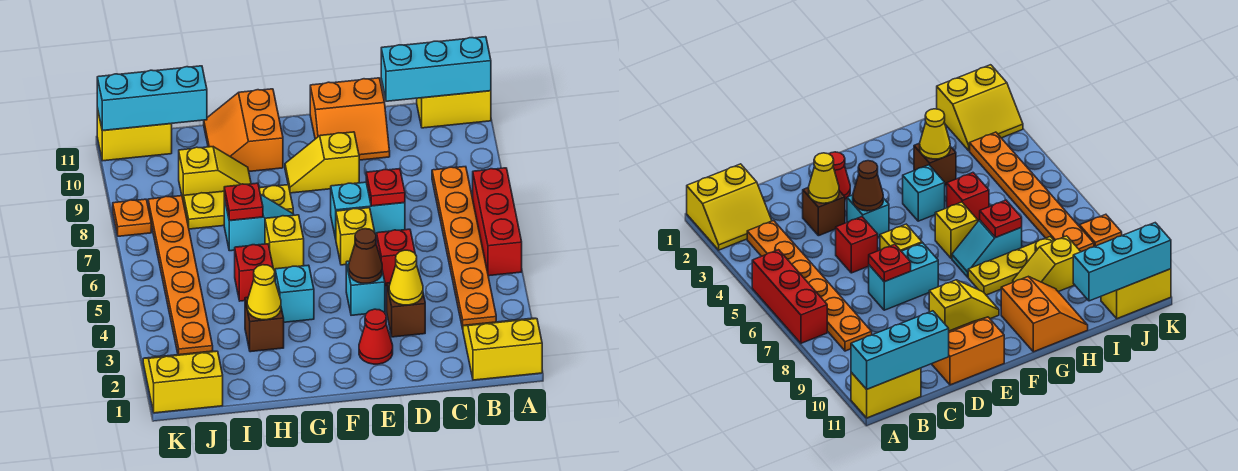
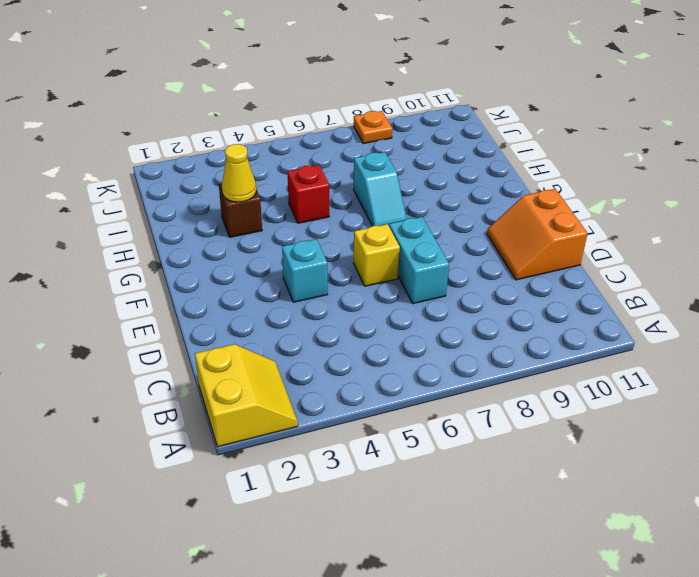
none -> red brick A5:A7 level 1
none -> yellow brick A11:B11 level 1
none -> orange plate B3:B8 level 1
none -> brown brick D3 level 1

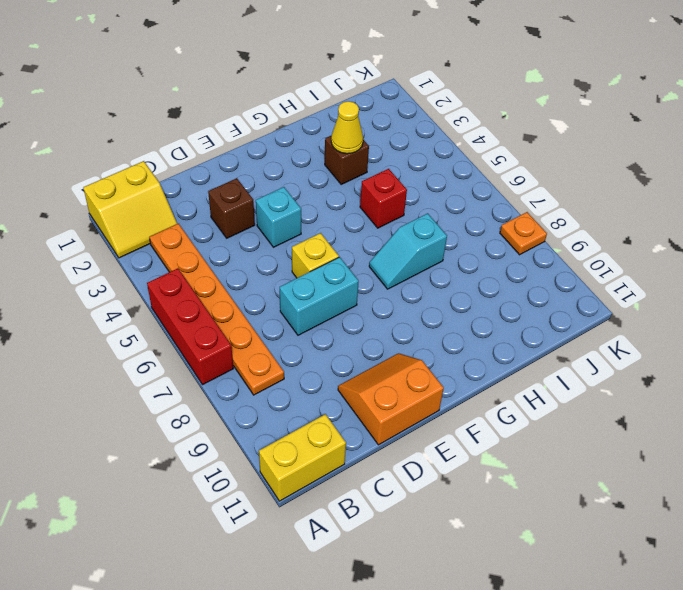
none -> red brick D5 level 1
none -> red cone E2 level 1
none -> yellow slope E9:F9 level 1 top E
none -> cyan brick G4 level 1

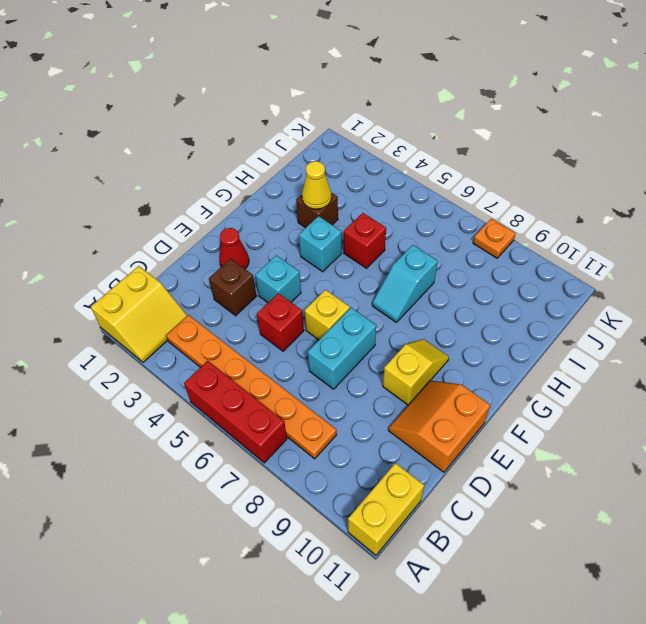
none -> yellow brick G6 level 1
none -> yellow plate G8:I8 level 1
none -> orange slope G10:H11 level 1 top G
none -> yellow slope H9:I9 level 1 top I

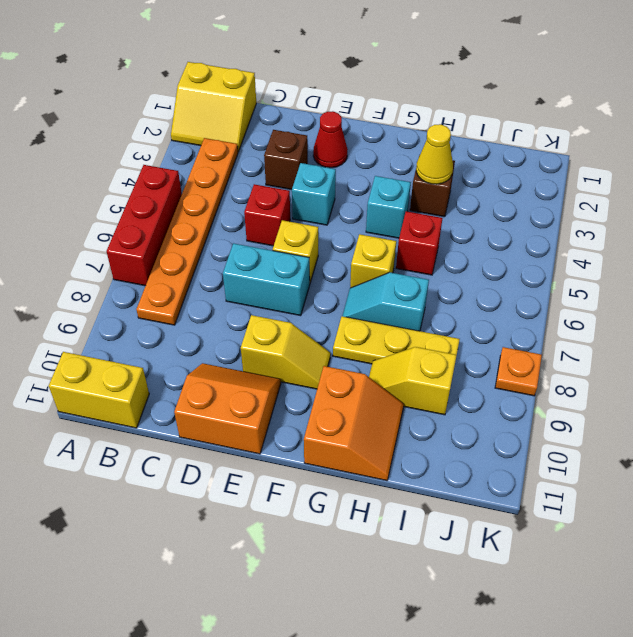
none -> yellow slope J1:K2 level 1 top 1
none -> orange plate J3:J8 level 1
none -> yellow brick J11:K11 level 1
none -> cyan brick A11:C11 level 2

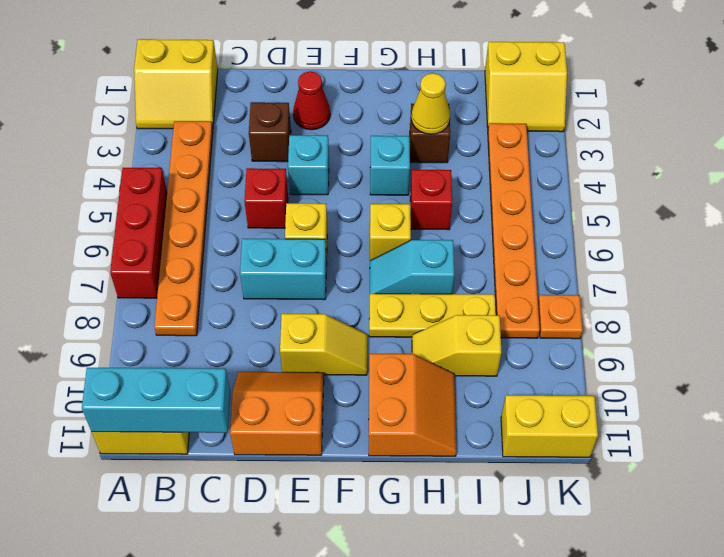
none -> yellow cone D3 level 2
none -> red plate D7 level 2
none -> brown cone E4 level 2
none -> red plate H7 level 2

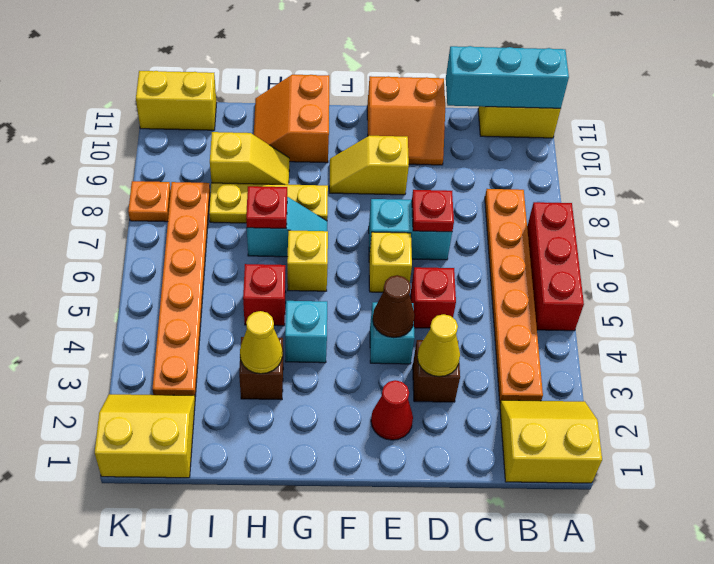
none -> cyan brick I11:K11 level 2

